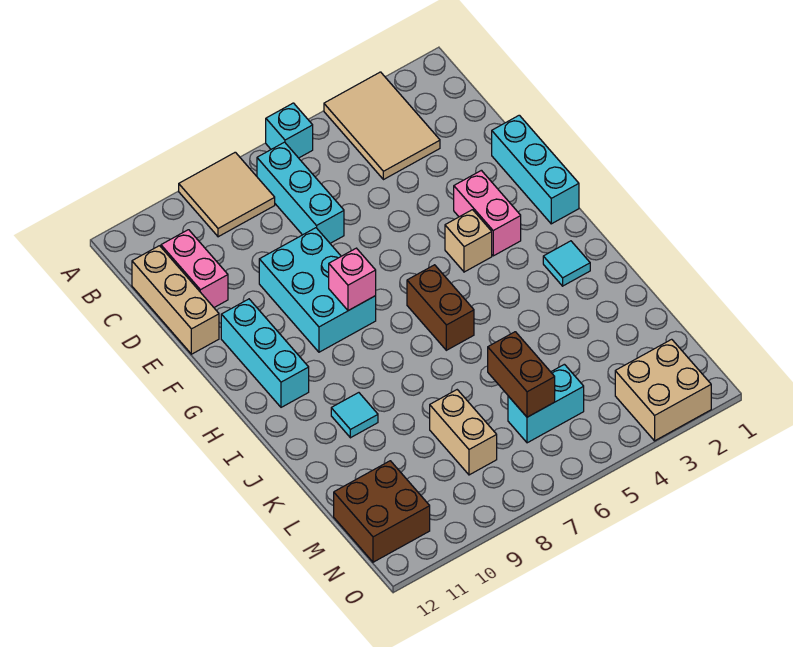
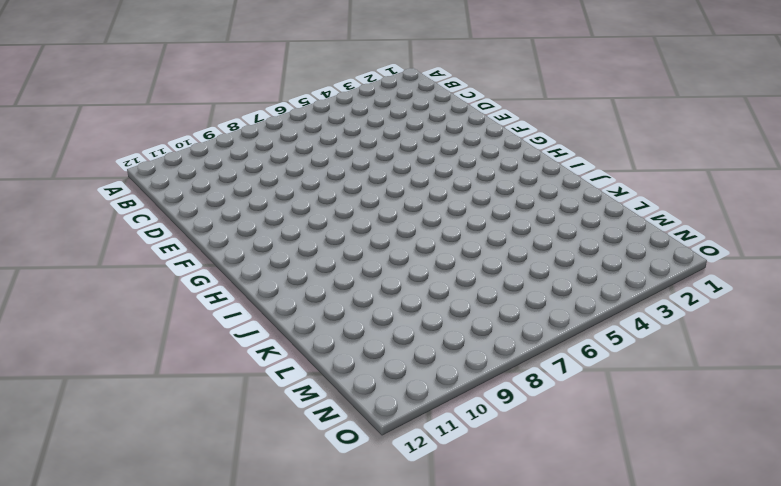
none -> tan tile A3:C4 level 1
none -> cyan brick A6 level 1
none -> tan tile A8:B9 level 1

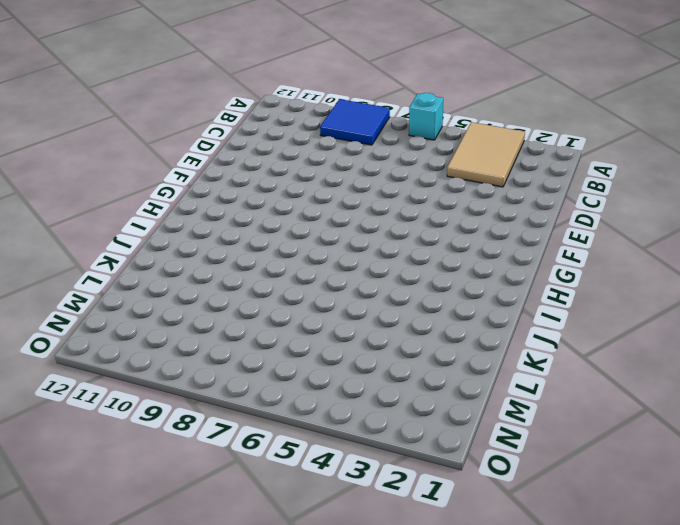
blue tile A8:B9 level 1 -> tan tile A8:B9 level 1
none -> cyan brick B7:D7 level 1
none -> pink brick C11:D11 level 1
none -> tan brick C12:E12 level 1

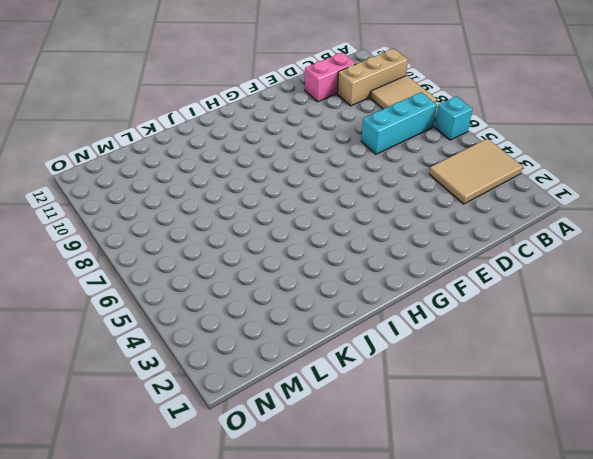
tan brick A10:C10 level 1 -> tan brick C12:E12 level 1
none -> cyan brick E1:G1 level 1
none -> cyan brick E8:G9 level 1
none -> pink brick F3:G3 level 1

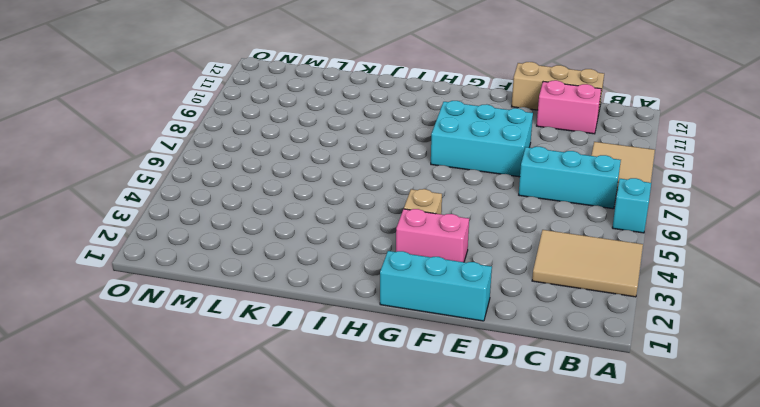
none -> cyan brick F11:H11 level 1
none -> brown brick H6:I6 level 1
none -> cyan tile I2 level 1

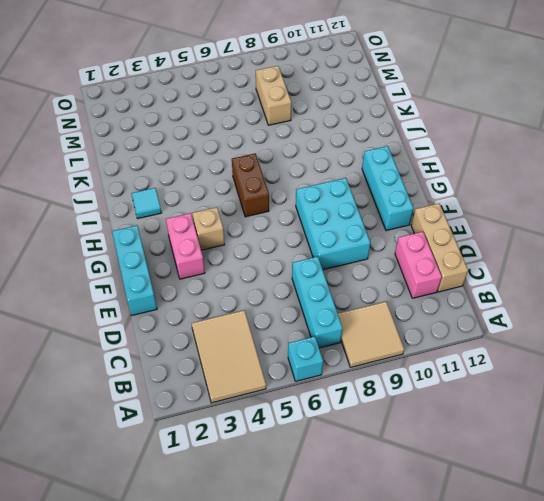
none -> cyan tile J10 level 1
none -> cyan brick M5:M6 level 1
none -> brown brick M11:N12 level 1

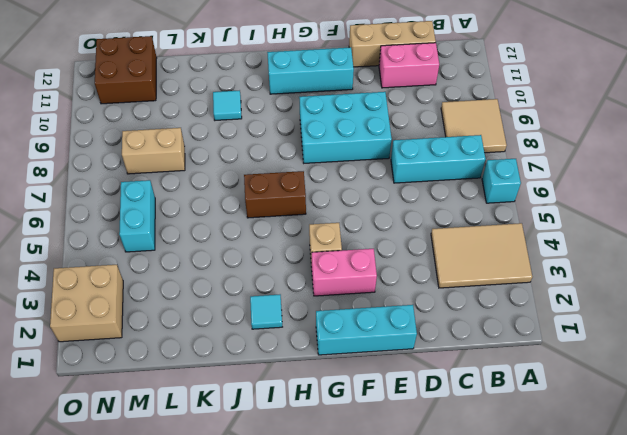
none -> pink brick G8 level 2
none -> brown brick L6:M6 level 2

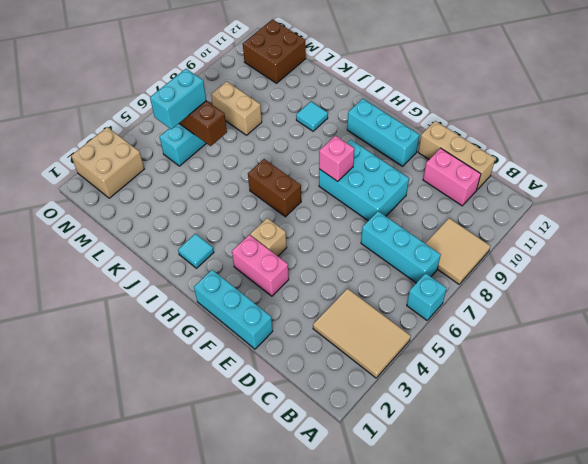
cyan brick M5:M6 level 3 -> none

